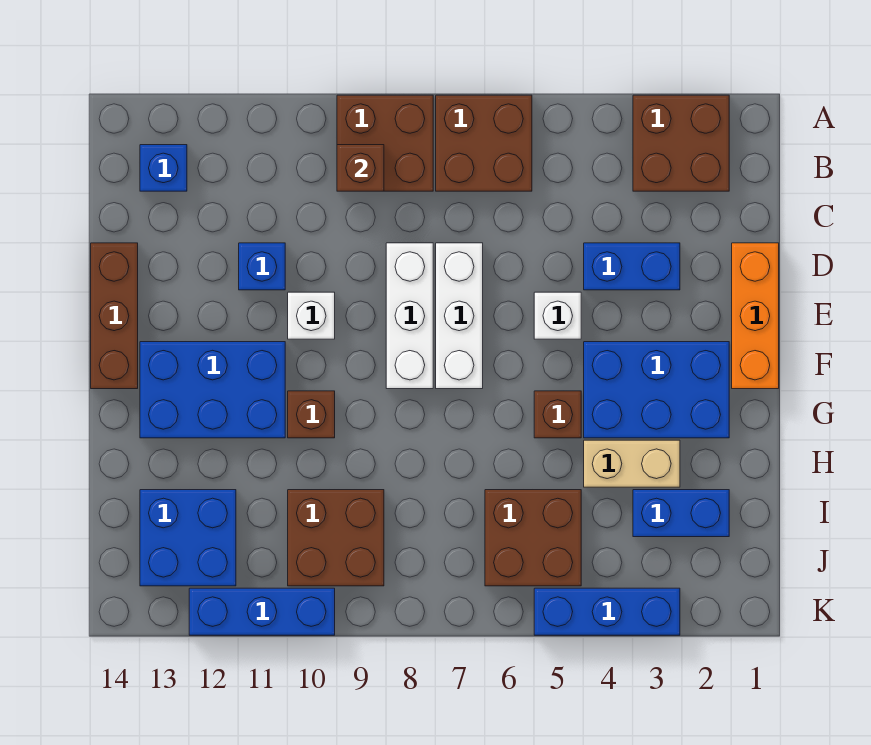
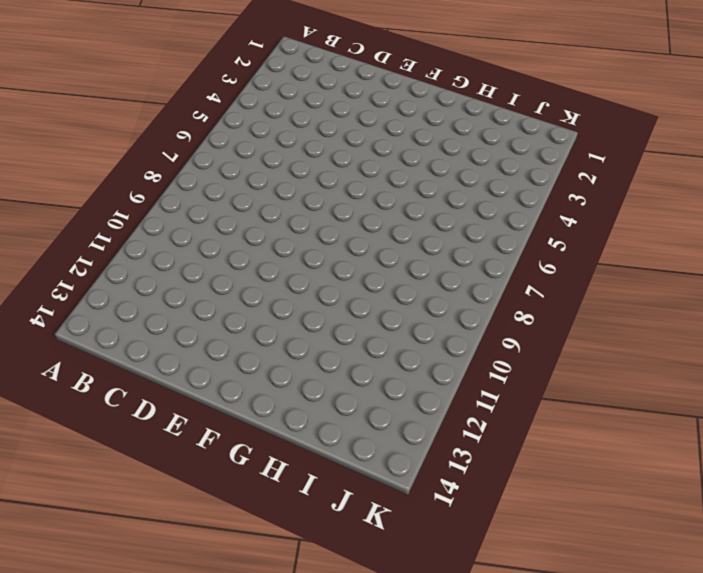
none -> brown brick A2:B3 level 1
none -> brown brick A6:B7 level 1
none -> brown brick A8:B9 level 1

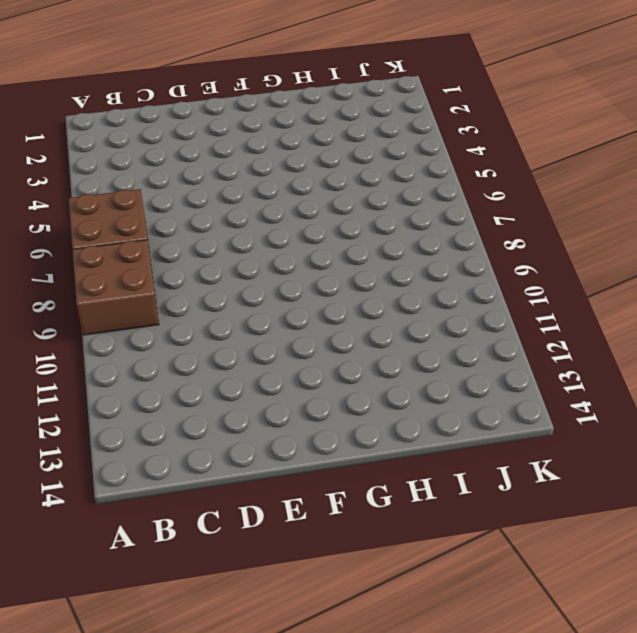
none -> brown brick A2:B3 level 1
none -> blue brick B13 level 1
none -> orange brick D1:F1 level 1

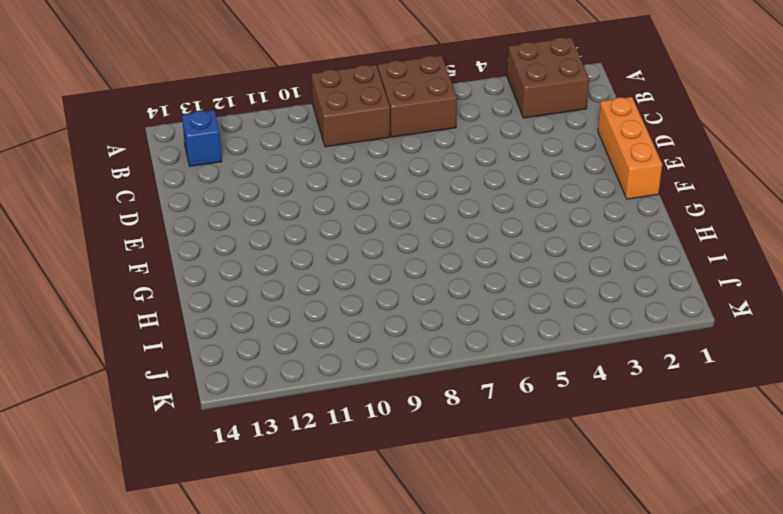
none -> blue brick D3:D4 level 1
none -> white brick D7:F7 level 1
none -> white brick D8:F8 level 1

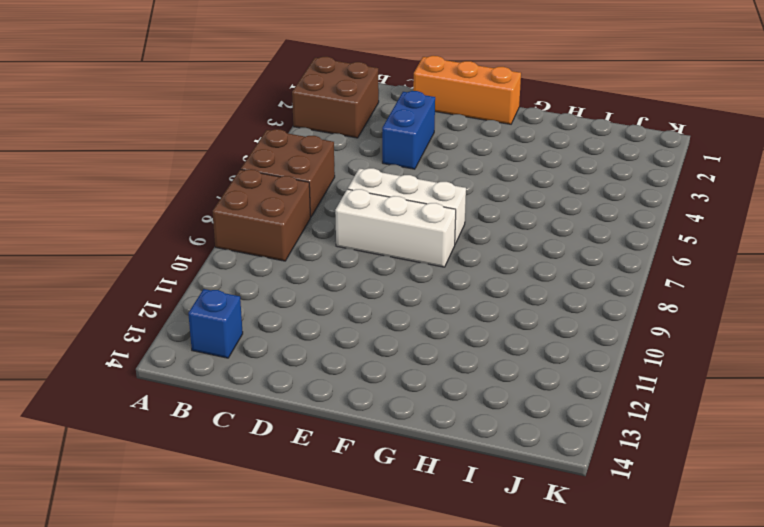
none -> blue brick D11 level 1
none -> brown brick D14:F14 level 1
none -> white brick E5 level 1

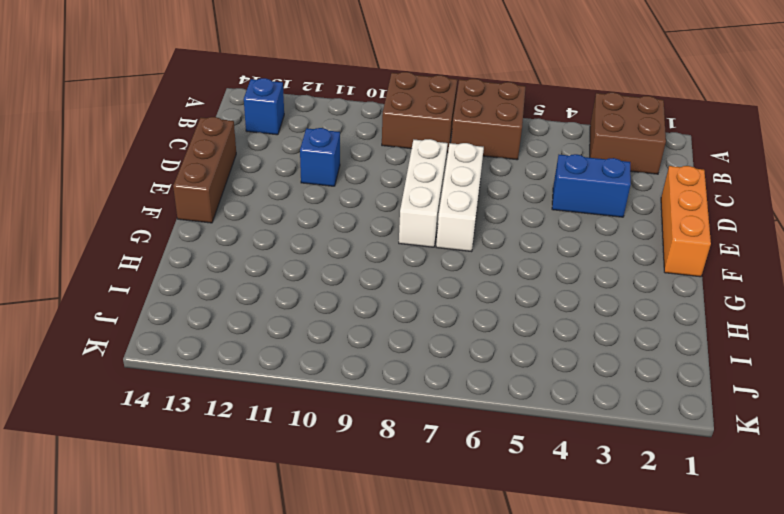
none -> white brick E5 level 1
none -> white brick E10 level 1
none -> blue brick F2:G4 level 1

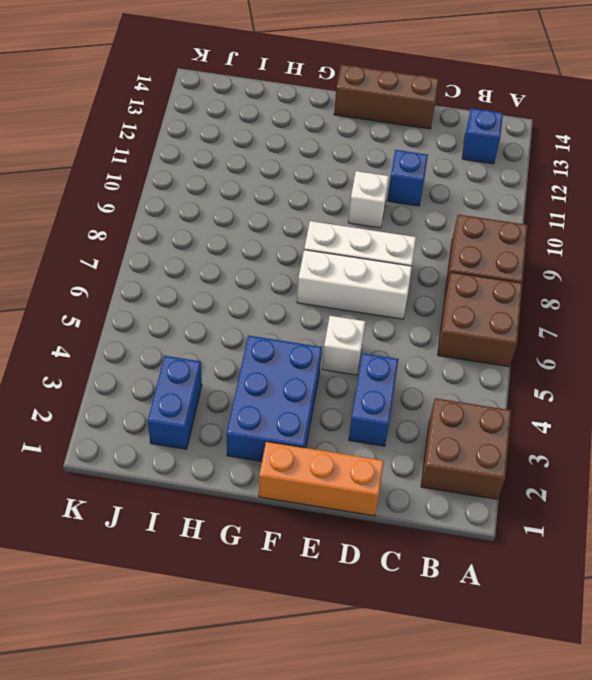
none -> blue brick F11:G13 level 1
none -> brown brick G5 level 1
none -> brown brick G10 level 1

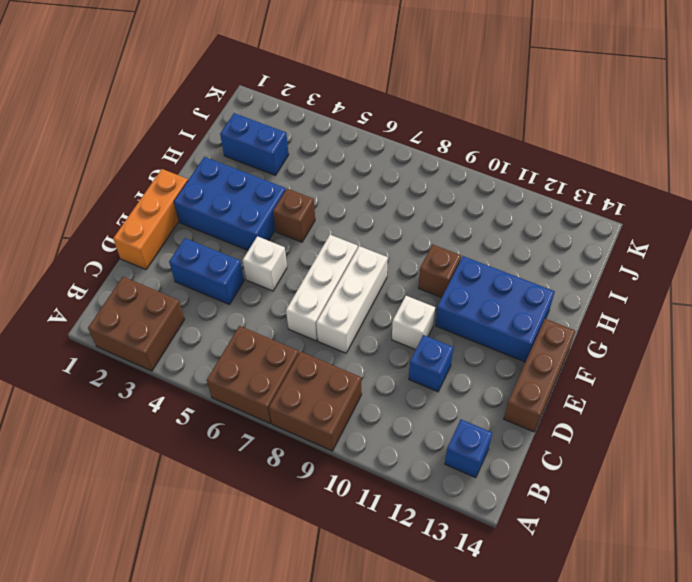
none -> tan brick H3:H4 level 1
none -> brown brick I5:J6 level 1
none -> brown brick I9:J10 level 1

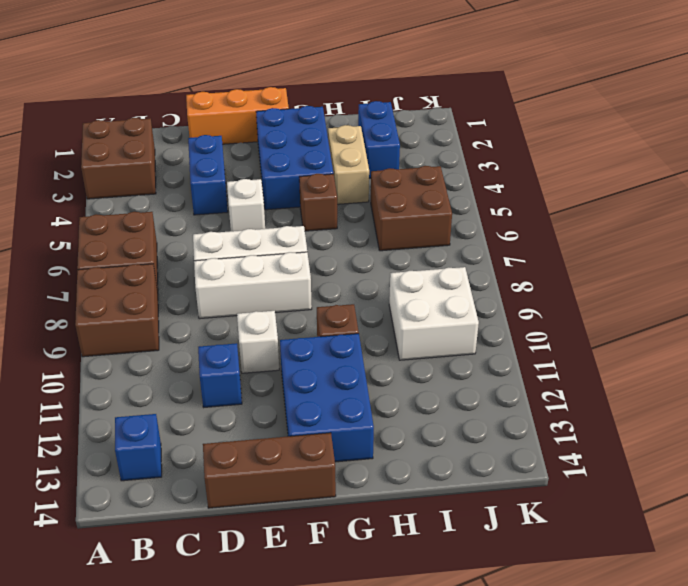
white brick I9:J10 level 1 -> brown brick I9:J10 level 1
none -> blue brick I12:J13 level 1
none -> blue brick K3:K5 level 1
none -> blue brick K10:K12 level 1

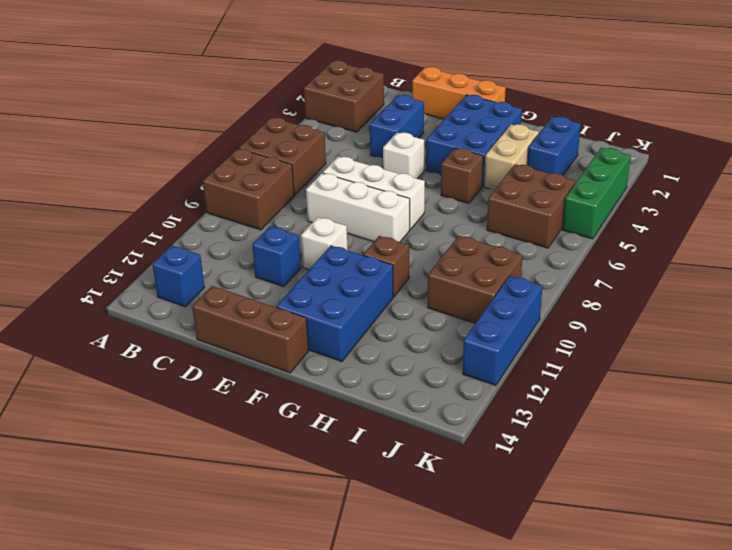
green brick K3:K5 level 1 -> blue brick K3:K5 level 1
none -> blue brick I12:J13 level 1
none -> brown brick B9 level 2

